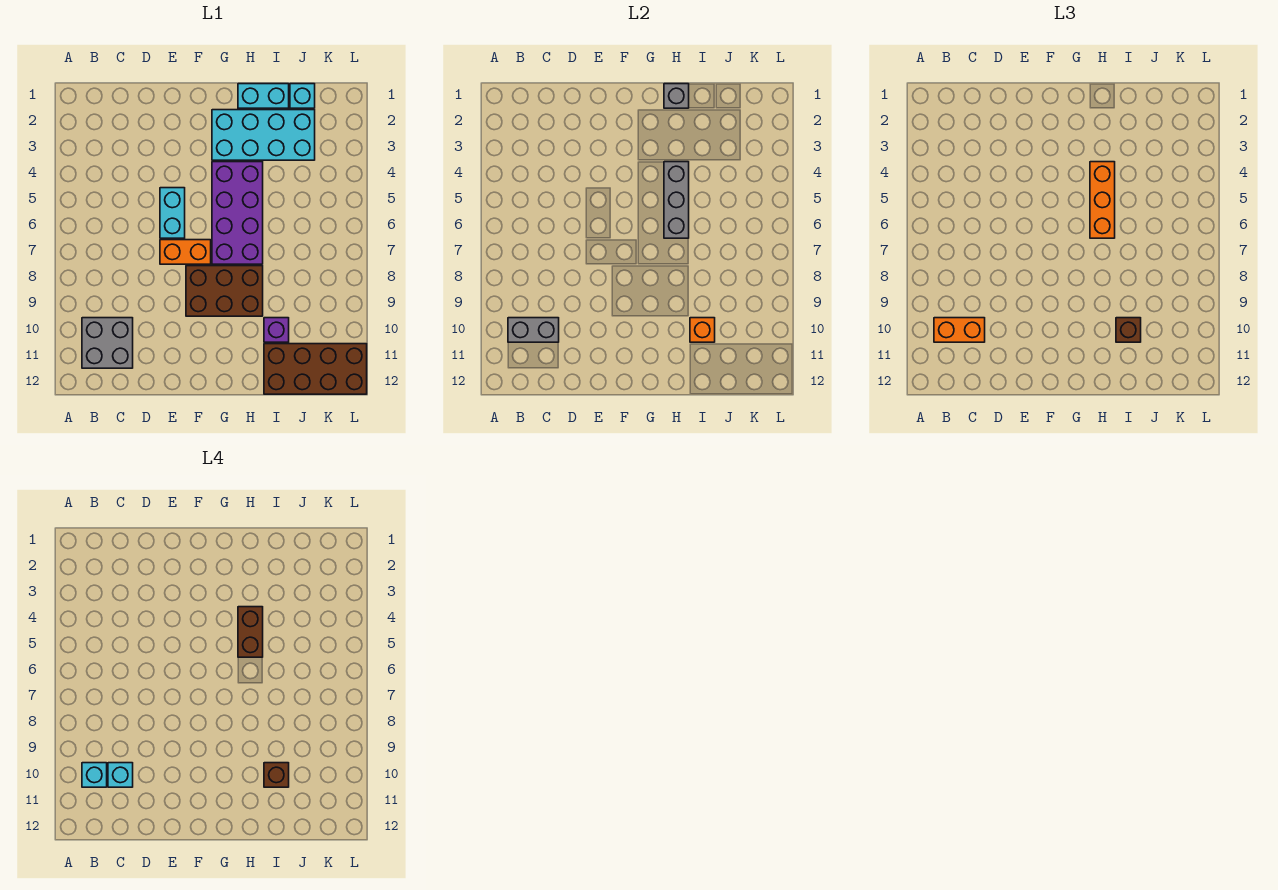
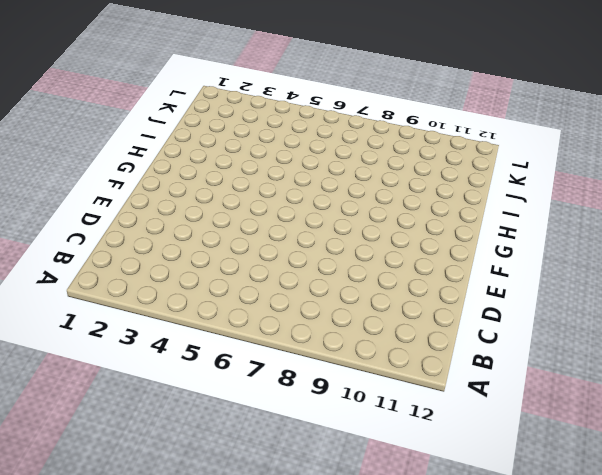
none -> grey brick B10:C11 level 1
none -> cyan brick E5:E6 level 1
none -> orange brick E7:F7 level 1

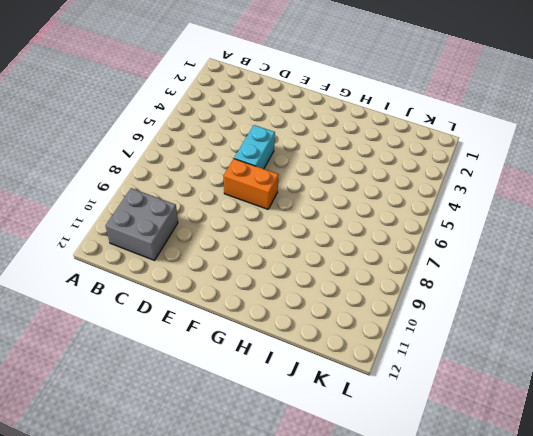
none -> brown brick F8:H9 level 1
none -> cyan brick G2:J3 level 1
none -> purple brick G4:H7 level 1

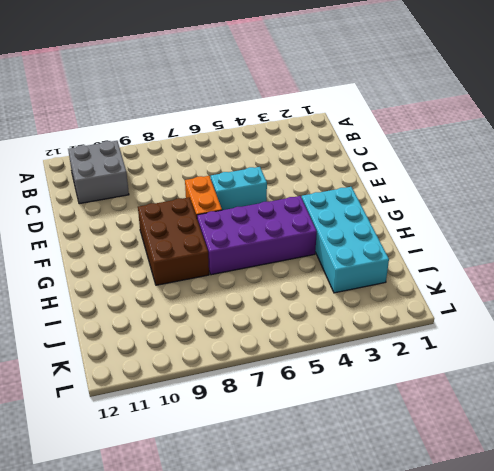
none -> cyan brick H1:I1 level 1
none -> purple brick I10 level 1
none -> brown brick I11:L12 level 1

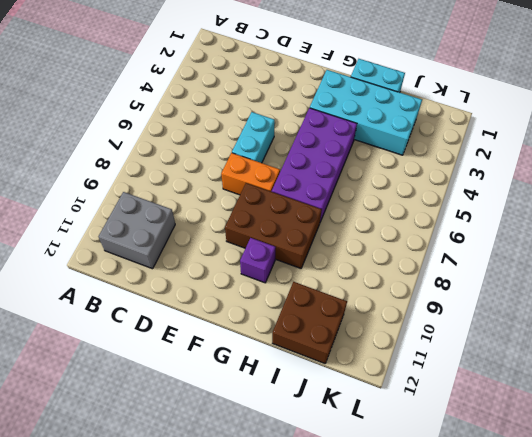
purple brick G10 level 1 -> purple brick I10 level 1
brown brick I11:J12 level 1 -> brown brick I11:L12 level 1
none -> cyan brick J1 level 1
none -> grey brick B10:C10 level 2
none -> grey brick H1 level 2

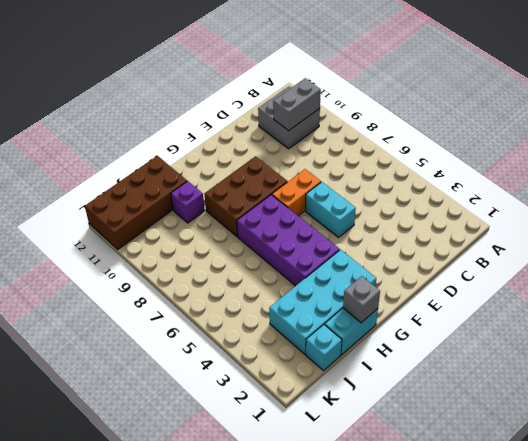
none -> grey brick H4:H6 level 2
none -> orange brick I10 level 2
none -> orange brick B10:C10 level 3

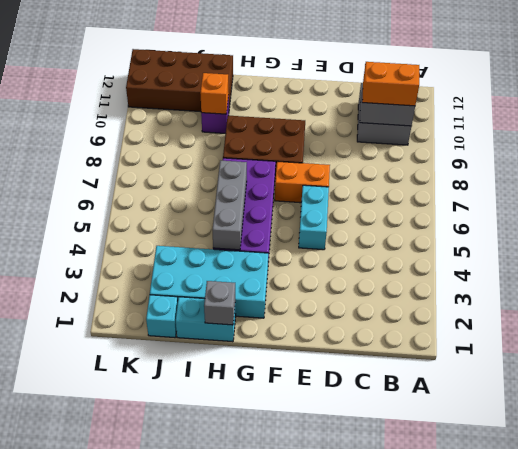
none -> orange brick H4:H6 level 3
none -> brown brick I10 level 3
none -> cyan brick B10 level 4

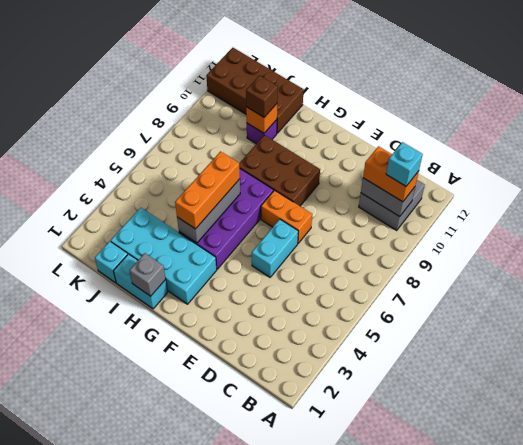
none -> cyan brick C10 level 4
none -> brown brick H4:H5 level 4
none -> brown brick I10 level 4

